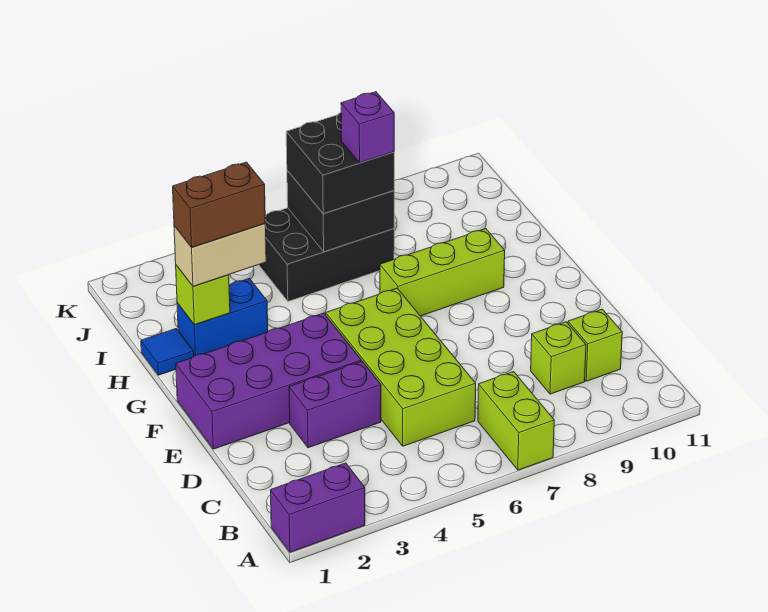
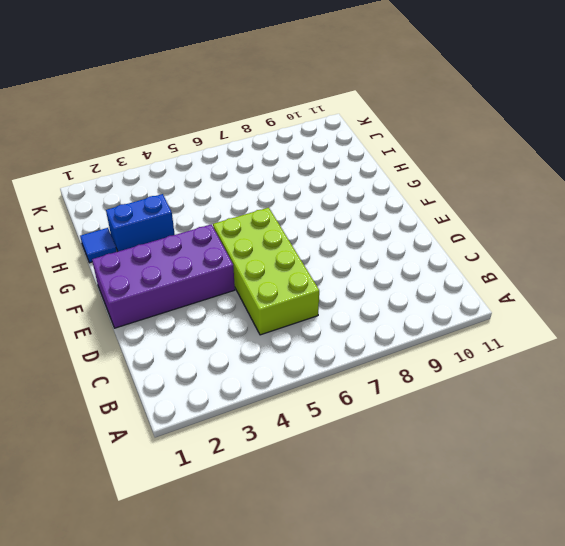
none -> purple brick A1:A2 level 1
none -> lime brick A7:B7 level 1
none -> lime brick C9 level 1

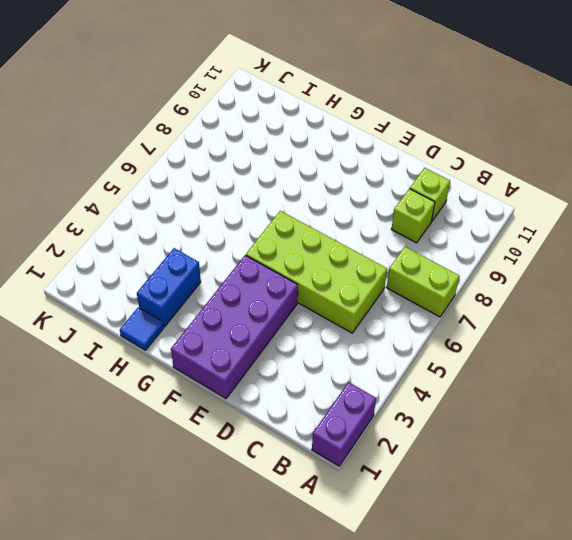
none -> purple brick D3:D4 level 1
none -> lime brick G7:G9 level 1
none -> black brick I5:J7 level 1

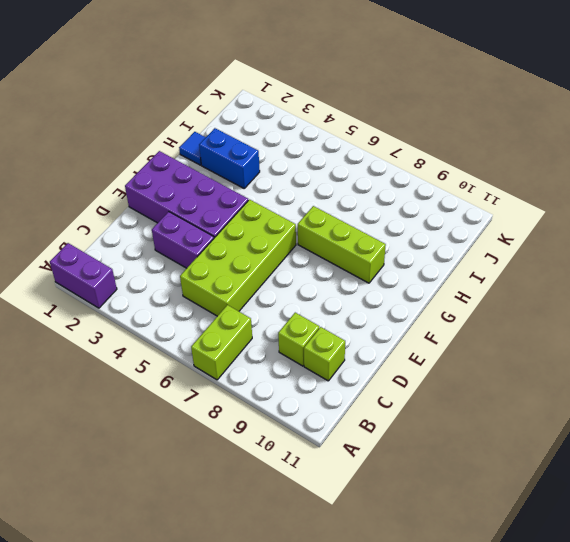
none -> black brick I5:J7 level 1
none -> lime brick H2 level 2
none -> black brick I6:J7 level 2

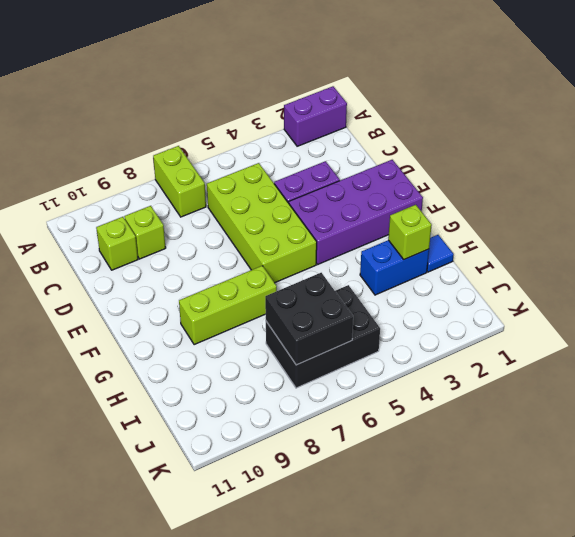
none -> tan brick H2:H3 level 3
none -> black brick I6:J7 level 3
none -> brown brick H2:H3 level 4

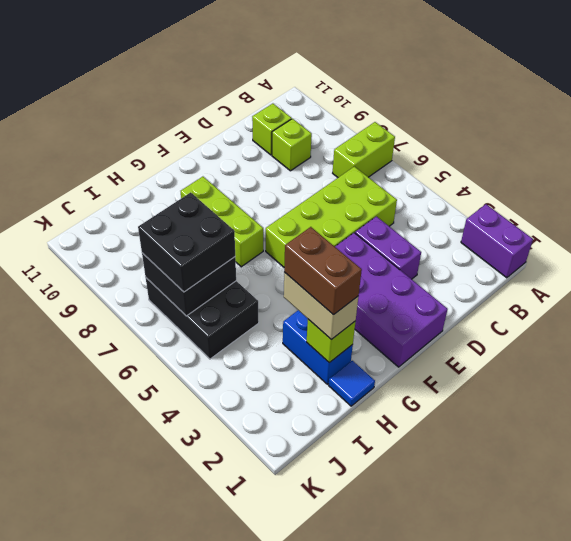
none -> purple brick I7 level 4

